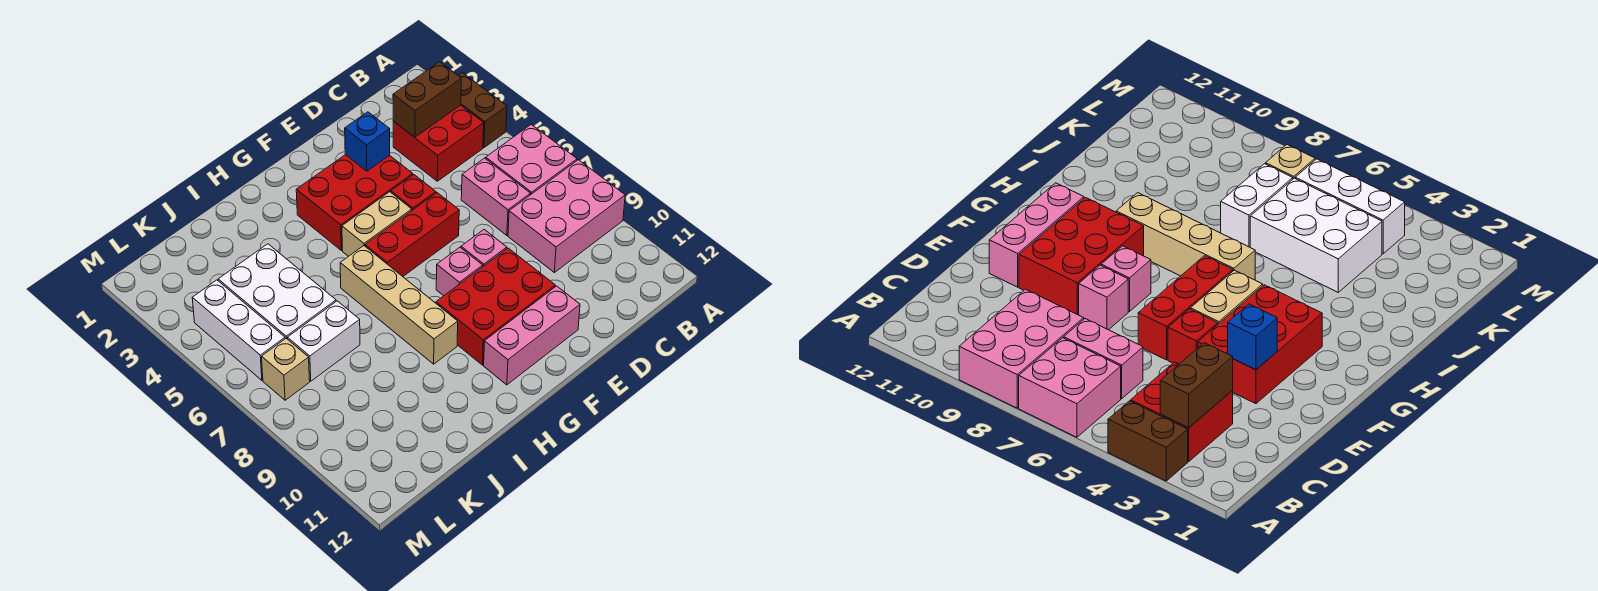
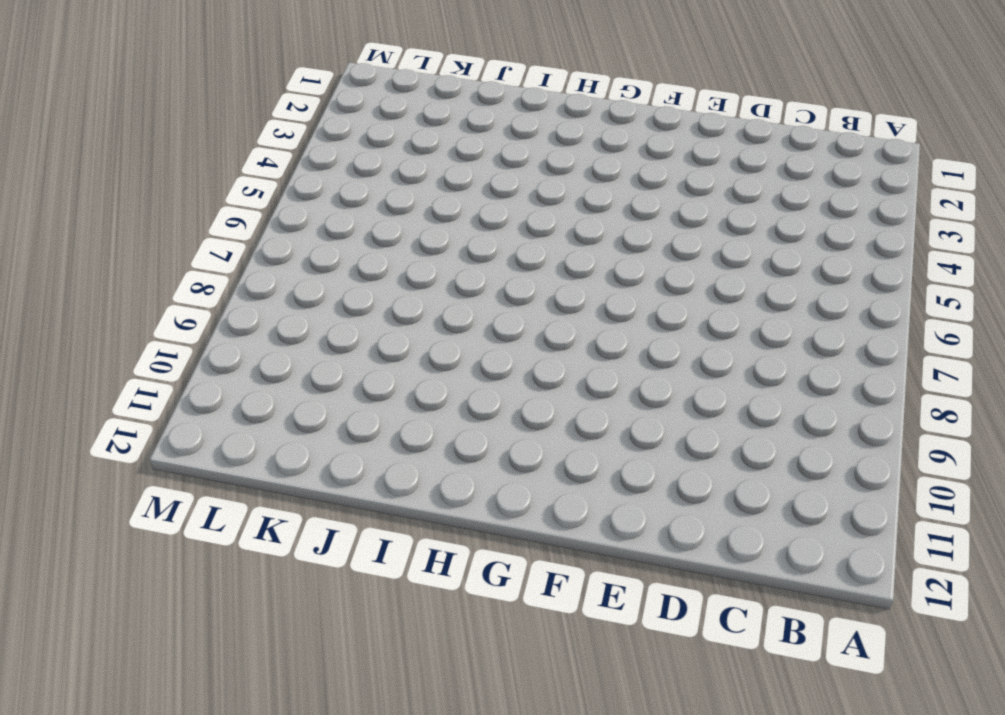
none -> brown brick A3:A4 level 1
none -> pink brick A6:B7 level 1
none -> pink brick A8:C9 level 1

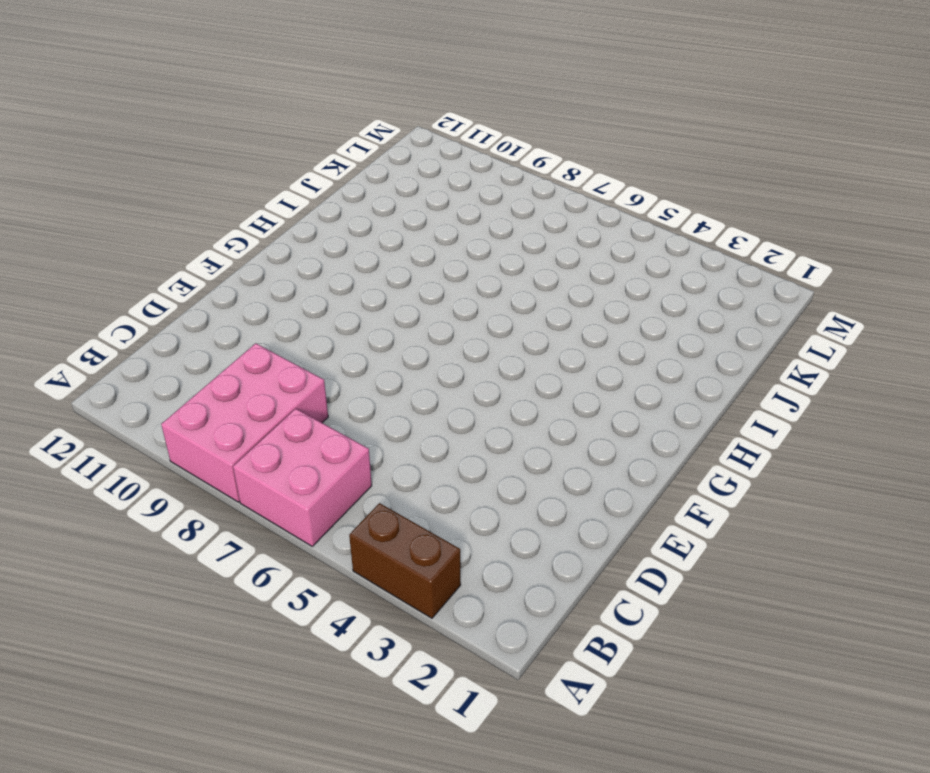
none -> red brick B3:C4 level 1
none -> pink brick C6:C7 level 1
none -> red brick E3:G4 level 1

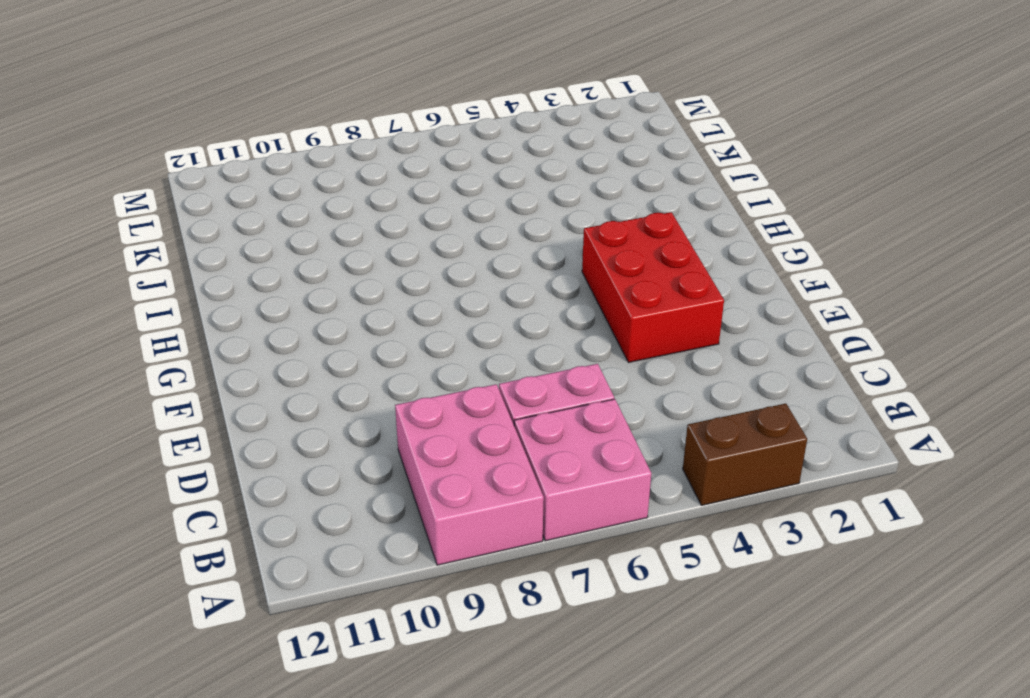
none -> red brick B3:C4 level 1
none -> red brick E5 level 1
none -> red brick E6:G6 level 1

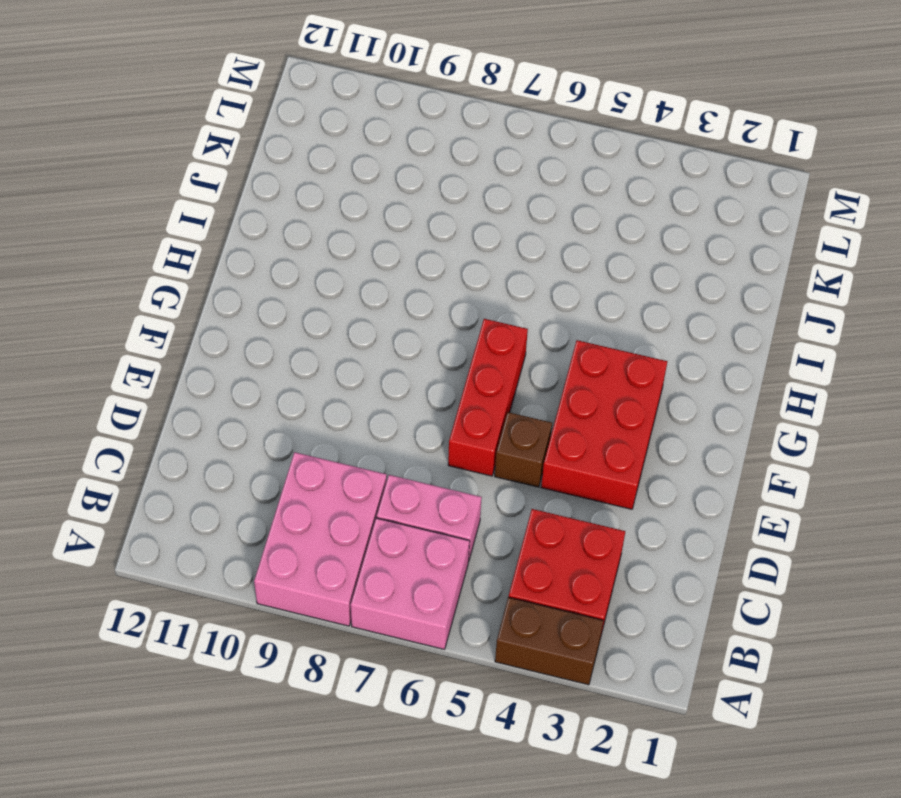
brown brick E5 level 1 -> red brick E5 level 1
none -> pink brick E8 level 1
none -> red brick E9:G10 level 1
none -> pink brick E11:G11 level 1

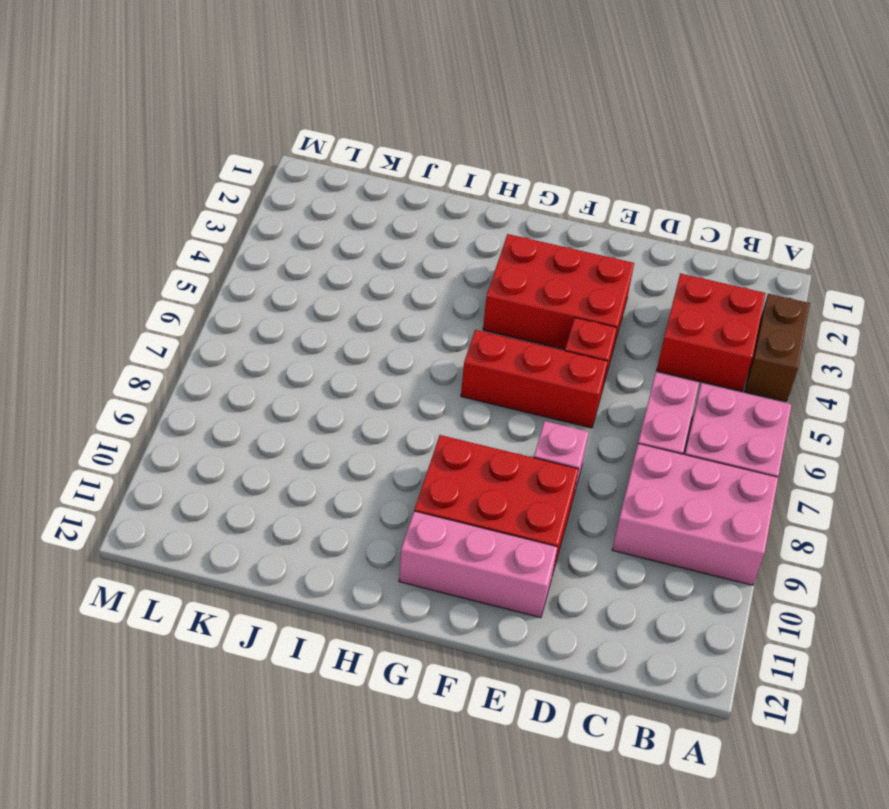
none -> tan brick F5:G5 level 1
none -> pink brick F8 level 1
none -> tan brick H6:H9 level 1

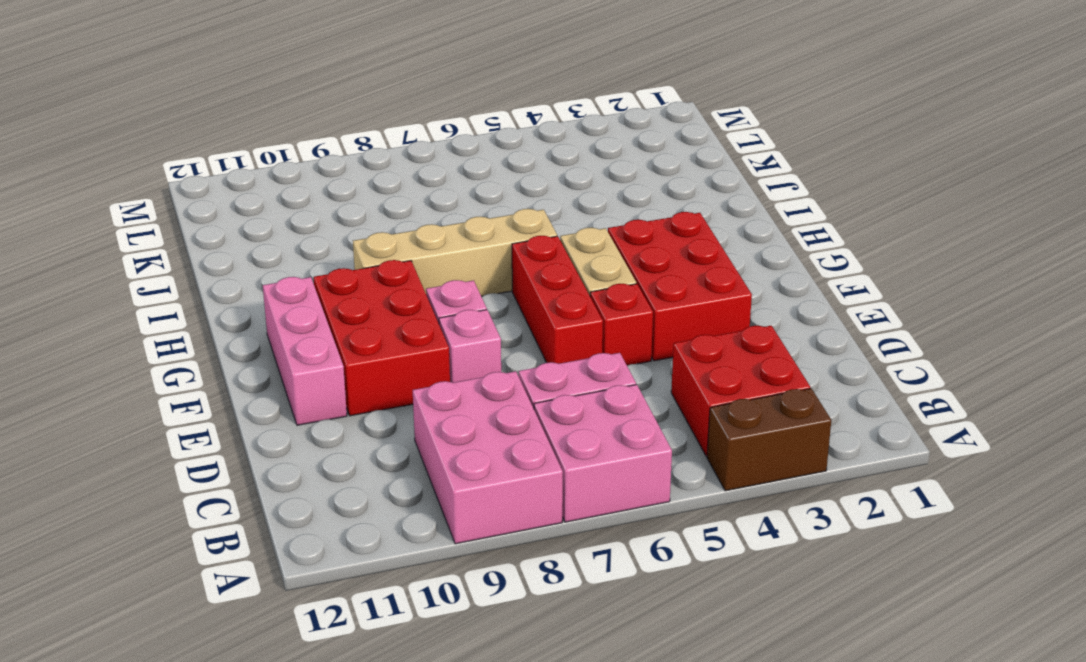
none -> white brick J4:K6 level 1
none -> white brick J7:K7 level 1
none -> white brick L4:L6 level 1

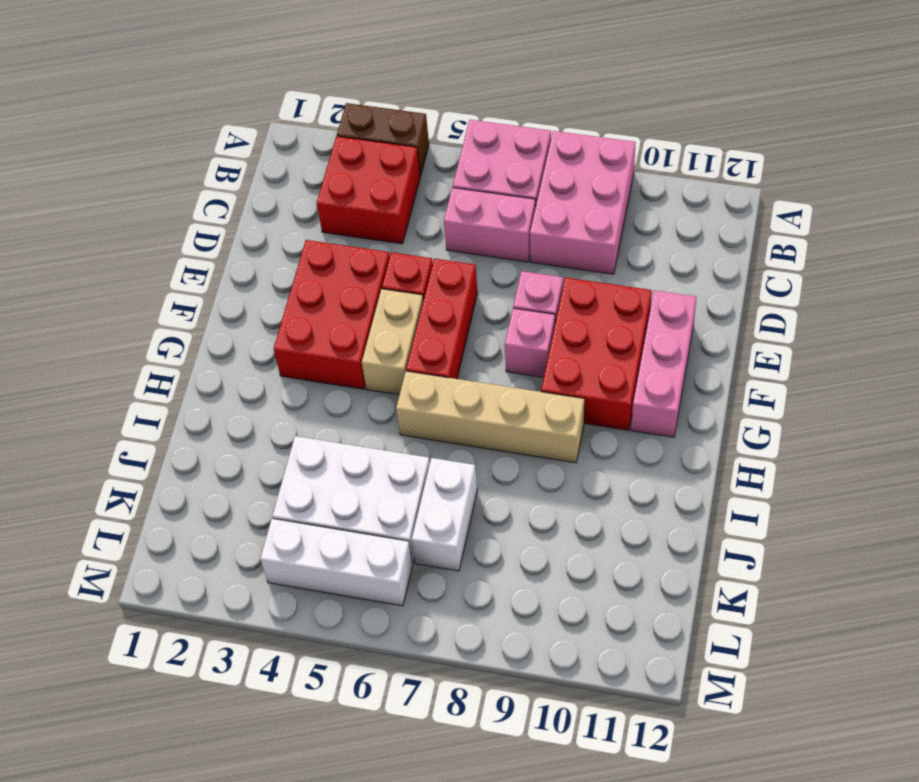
none -> tan brick L7 level 1
none -> brown brick B3:C3 level 2
none -> blue brick E3 level 2

